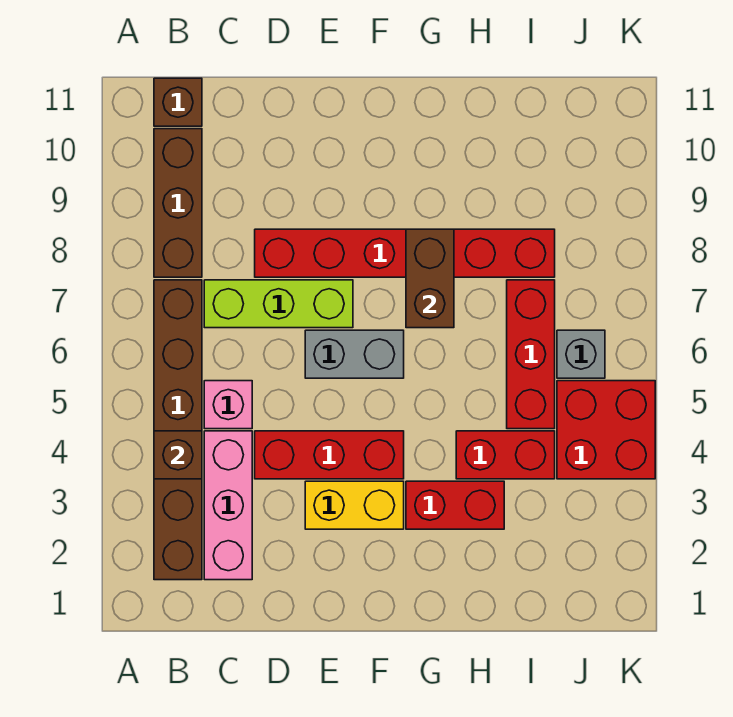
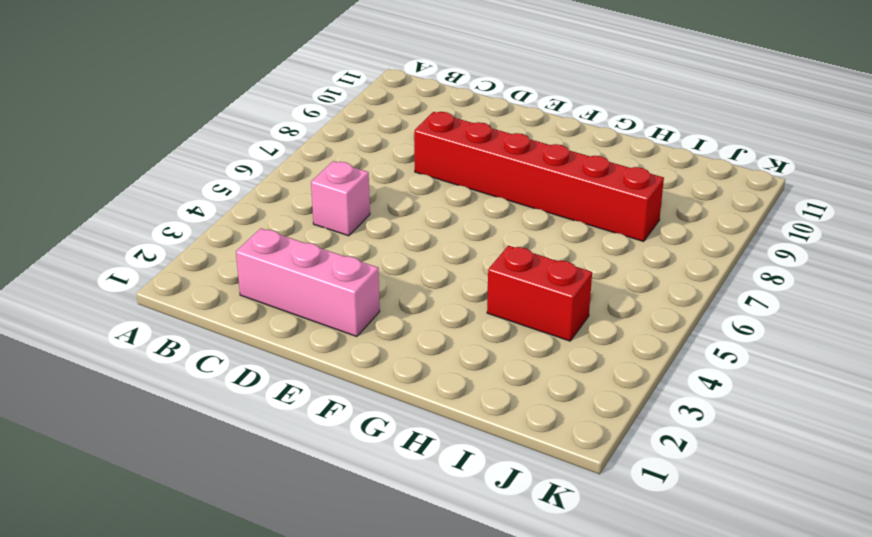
pink brick C2:E2 level 1 -> pink brick C2:C4 level 1
none -> brown brick B2:B7 level 1
none -> brown brick B8:B10 level 1
none -> brown brick B11 level 1

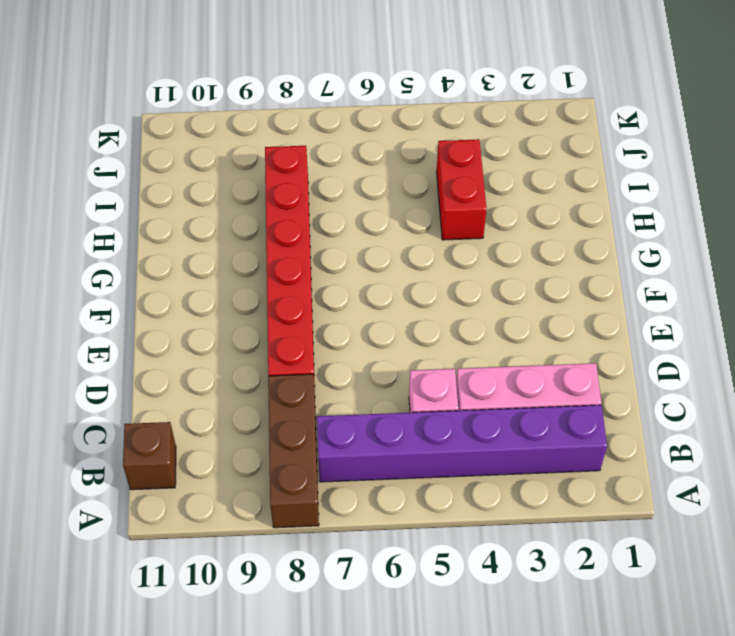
brown brick A8:C8 level 1 -> brown brick B8:B10 level 1
purple brick B2:B7 level 1 -> brown brick B2:B7 level 1
none -> lime brick C7:E7 level 1
none -> red brick D4:F4 level 1
none -> yellow brick E3:F3 level 1

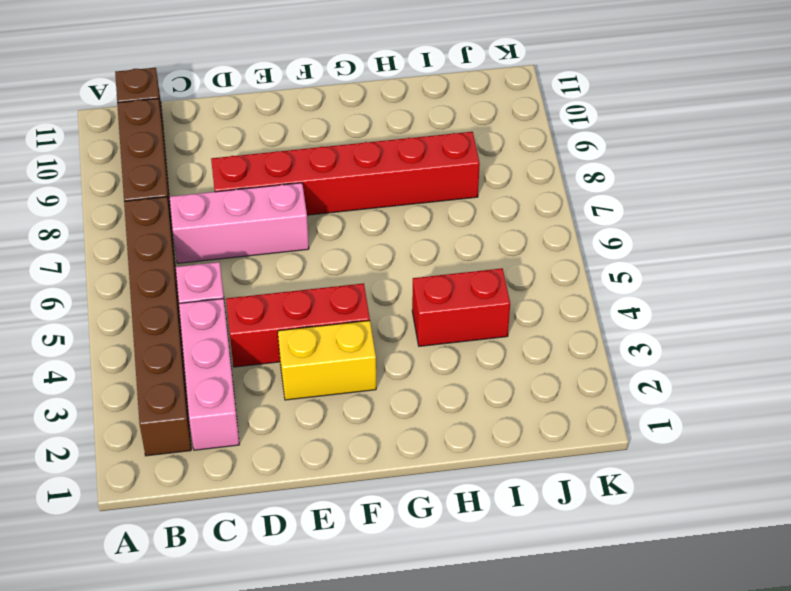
pink brick C7:E7 level 1 -> lime brick C7:E7 level 1
none -> grey brick E6:F6 level 1
none -> red brick G3:H3 level 1
none -> red brick I5:I7 level 1

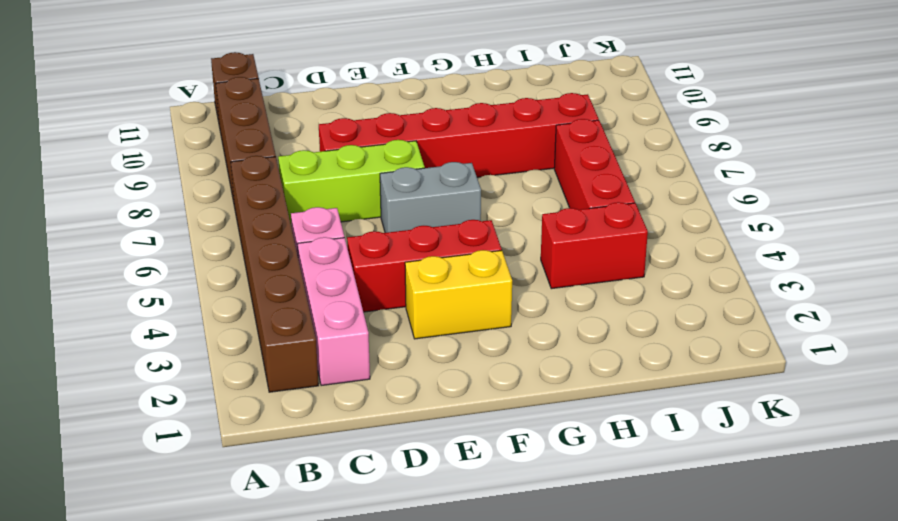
none -> red brick G3:H3 level 1
none -> red brick J4:K5 level 1
none -> grey brick J6 level 1

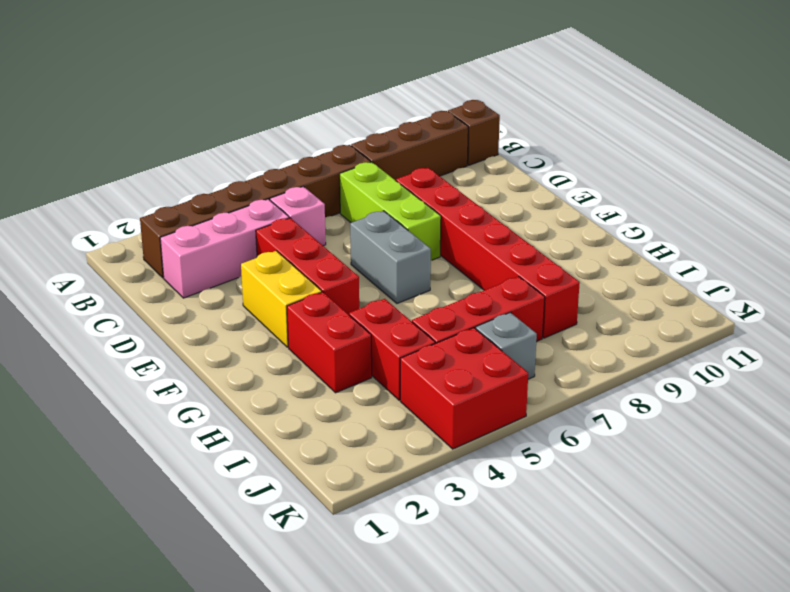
none -> brown brick B4 level 2
none -> brown brick G7:G8 level 2

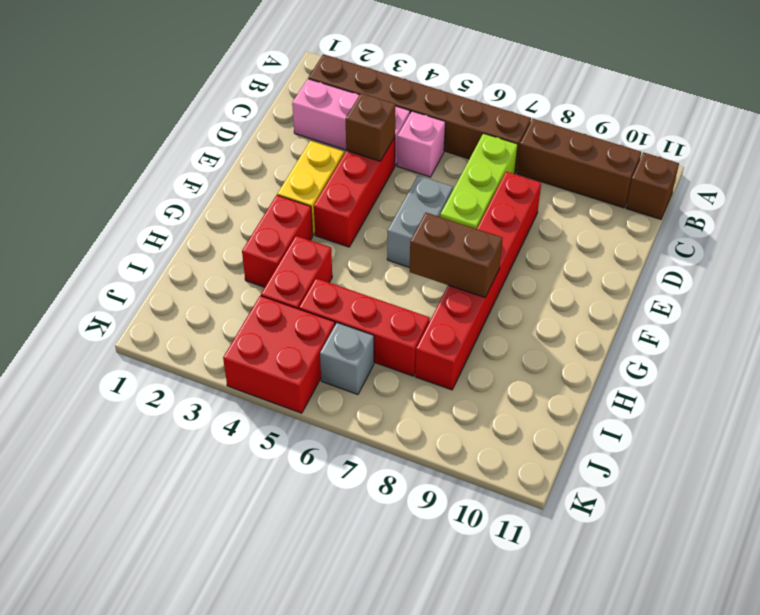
brown brick D4 level 2 -> brown brick B4 level 2

